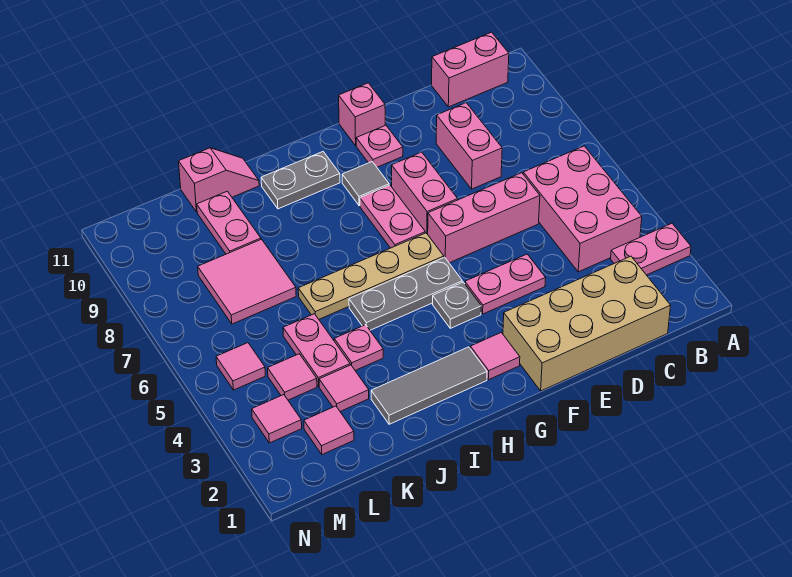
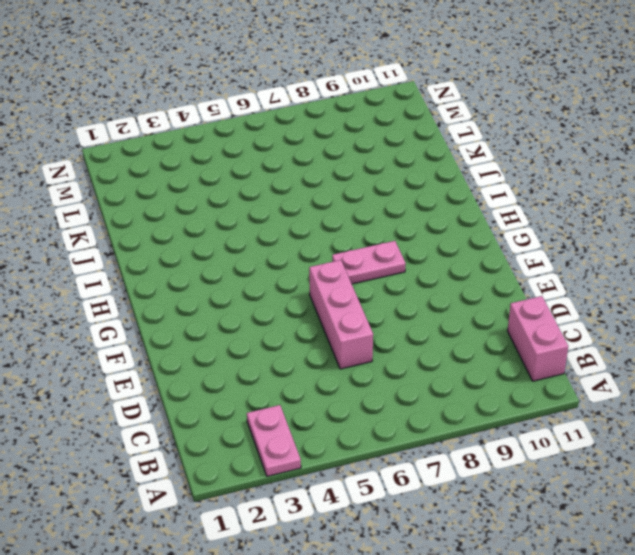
none -> pink brick B4:C6 level 1
none -> tan brick C1:F2 level 1
none -> pink brick D8:D9 level 1

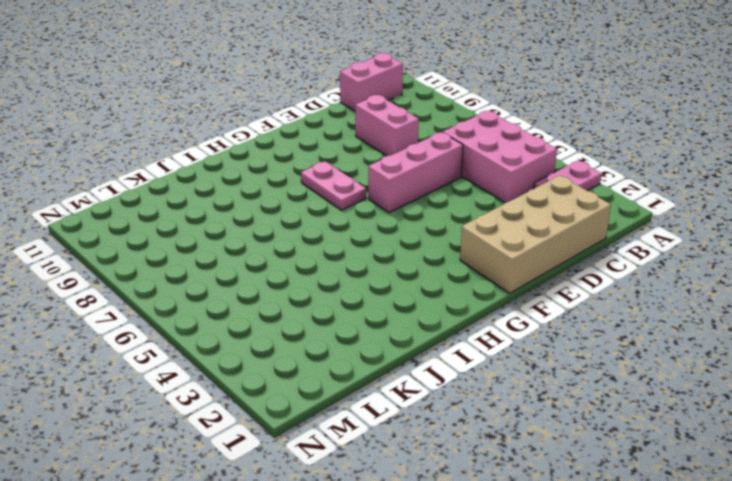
none -> pink plate E4:F4 level 1
none -> pink brick F7:F8 level 1
none -> pink plate F10 level 1

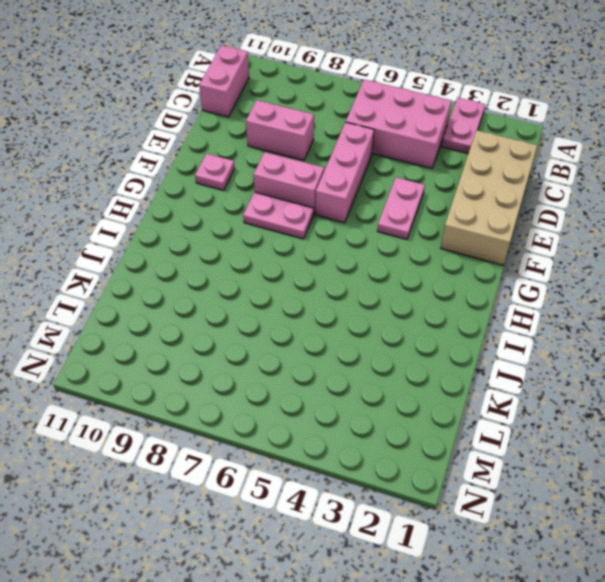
none -> pink brick F11 level 1
none -> pink tile G2 level 1
none -> grey plate G4 level 1

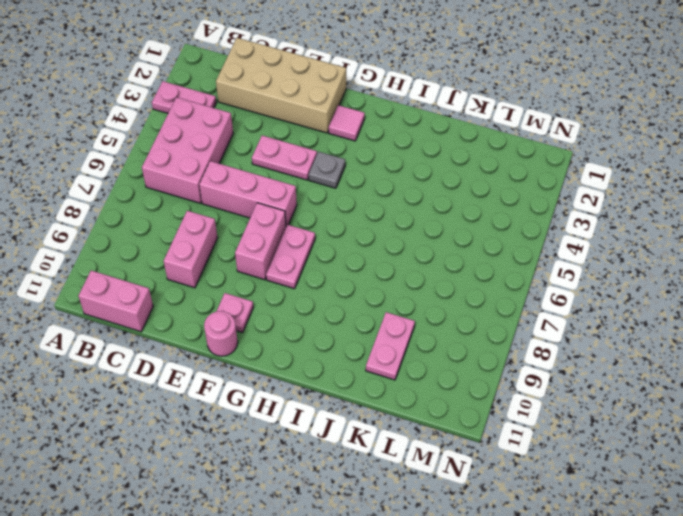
pink round brick F11 level 1 -> pink brick F11 level 1
none -> grey plate G5:I5 level 1
none -> tan plate G6:J6 level 1
none -> grey tile G9 level 1

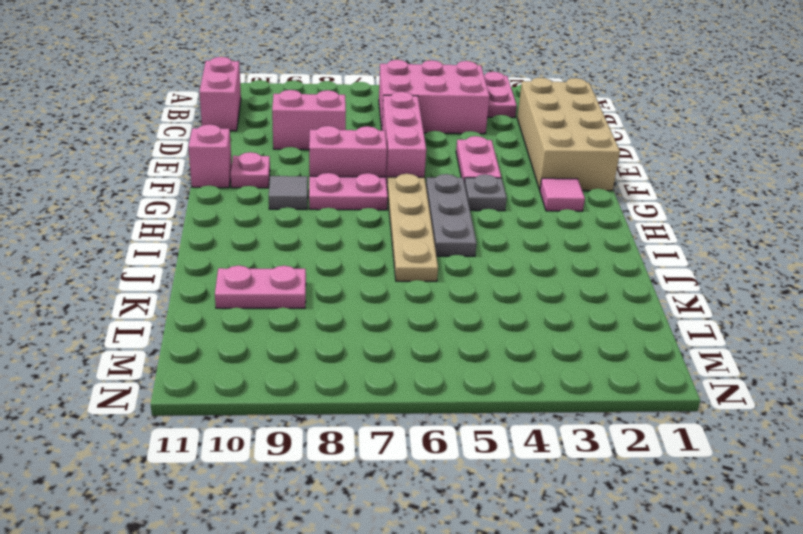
none -> grey tile H2:J2 level 1
none -> grey plate H10:I10 level 1
none -> pink plate J4 level 1

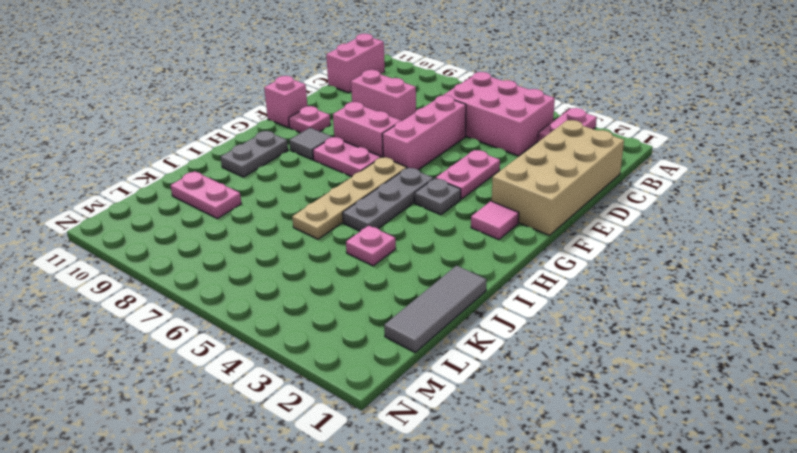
grey tile J1:L1 level 1 -> grey tile H2:J2 level 1
none -> pink slope J11:K11 level 1 top K
none -> pink tile K3 level 1
none -> pink plate K4:K5 level 1

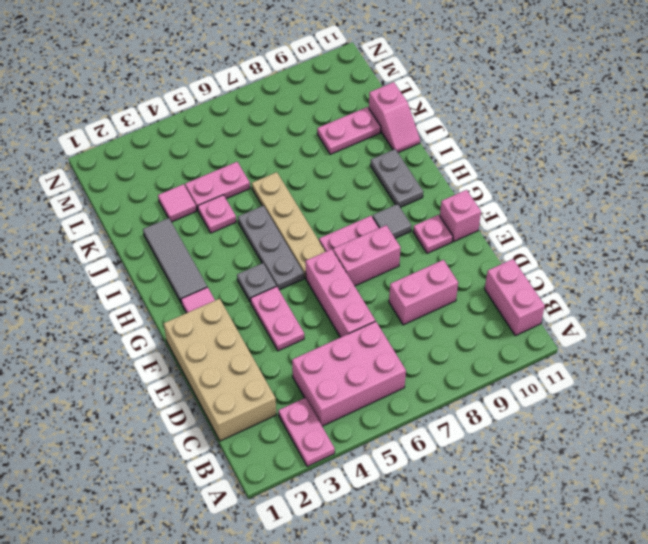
none -> pink tile K7:L8 level 1
none -> pink tile L2 level 1
none -> pink tile L4 level 1

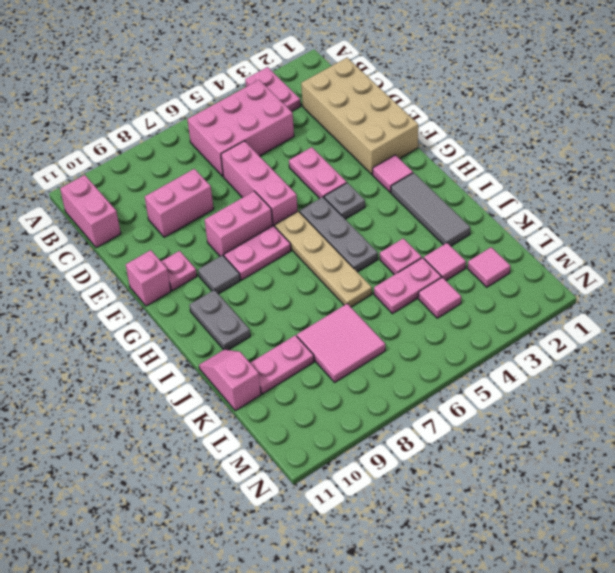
none -> pink tile M3 level 1
none -> pink tile M5 level 1

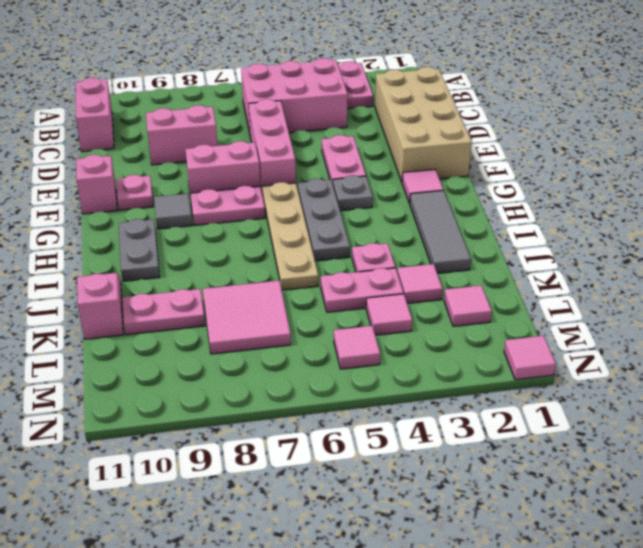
pink tile N1 level 1 -> pink tile M3 level 1

